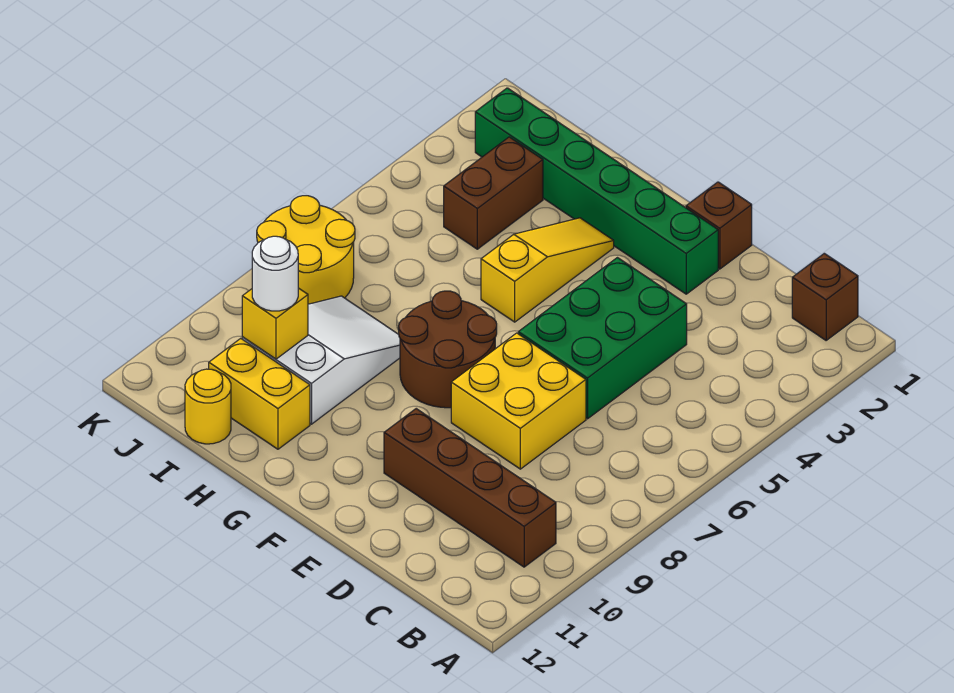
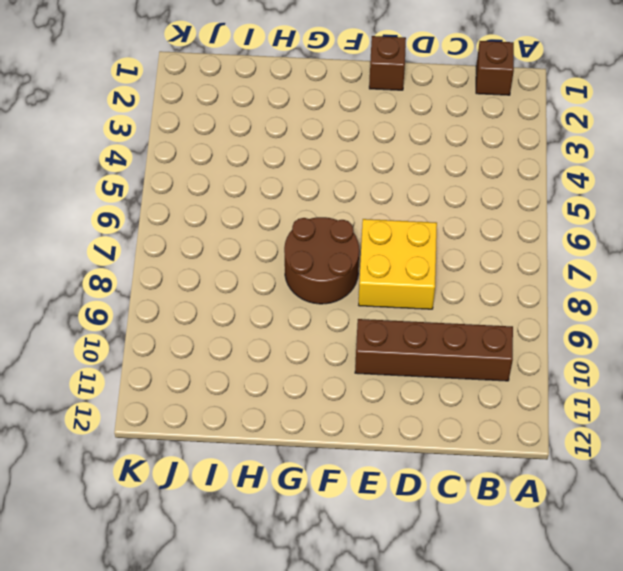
none -> green brick D4:E6 level 1
none -> green brick E2:J2 level 1
none -> yellow slope G3:G5 level 1 top 5

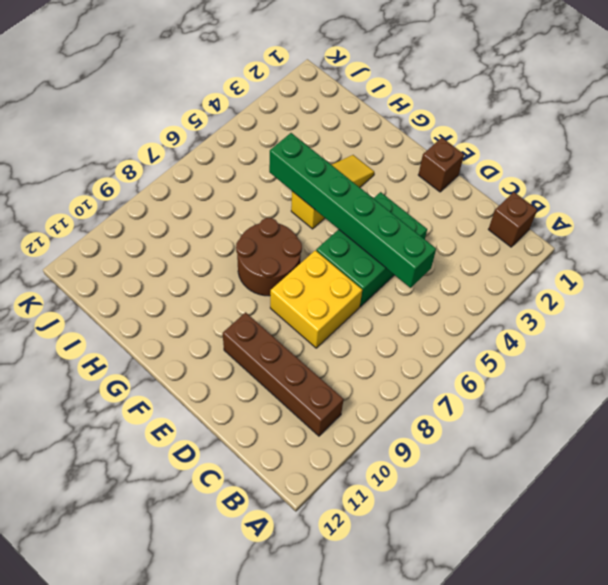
green brick C5:H5 level 2 -> green brick E2:J2 level 1
none -> white slope H8:I10 level 1 top 10
none -> yellow brick H11:I11 level 1
none -> brown brick I3:I4 level 1

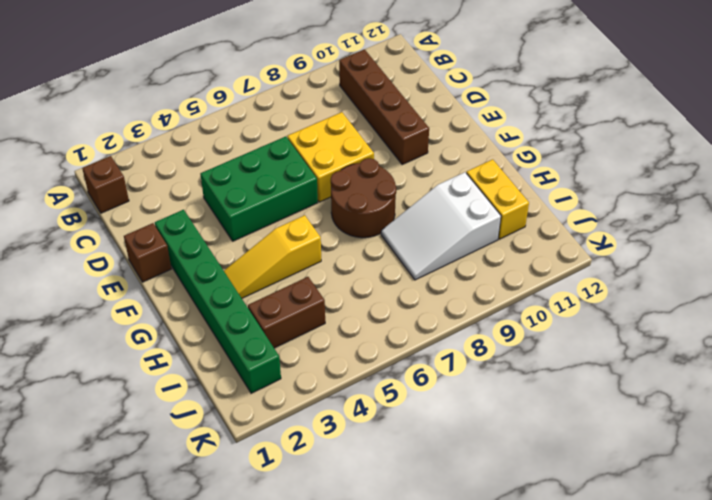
none -> yellow round brick I12 level 1
none -> yellow round brick J7:K8 level 1
none -> yellow brick I10 level 2

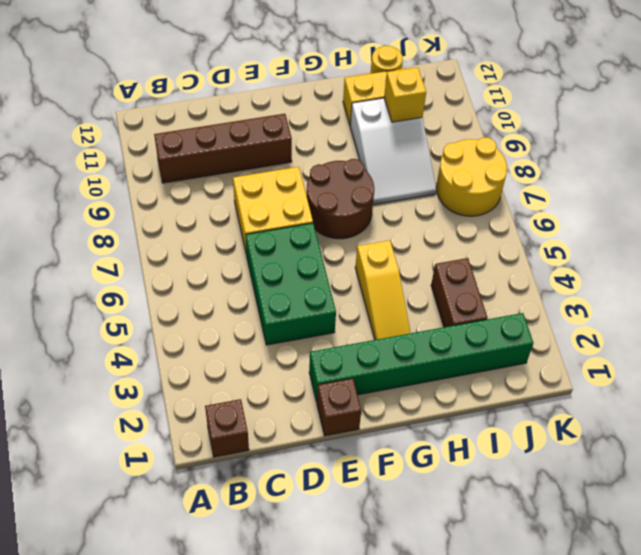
none -> white round brick I10 level 3

